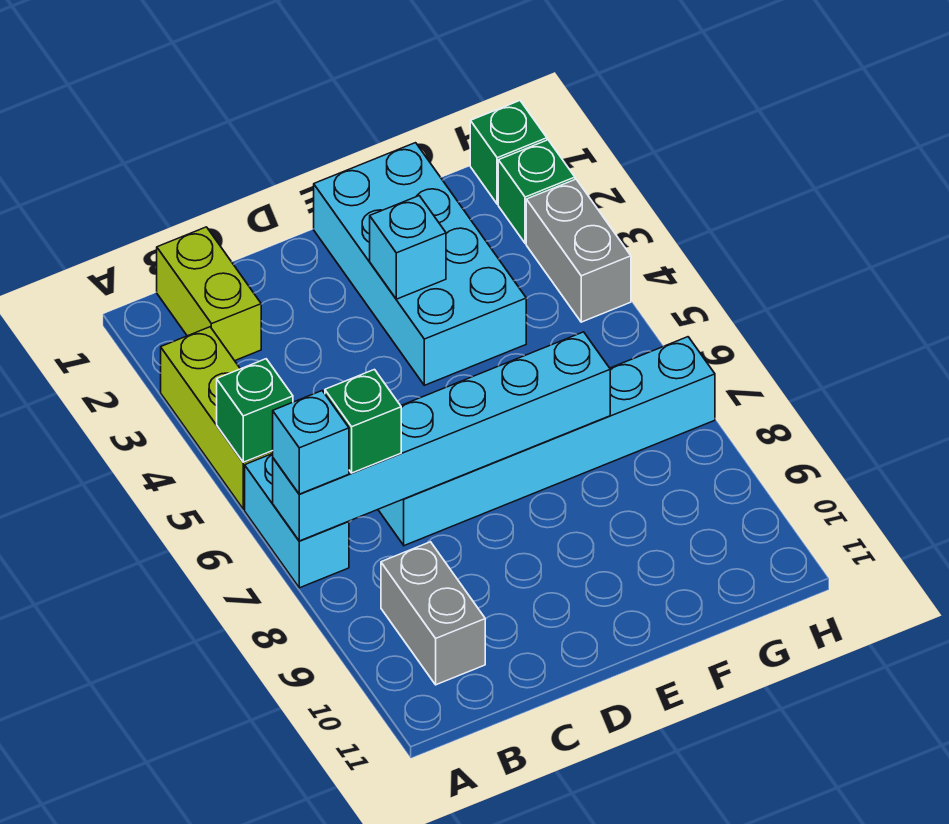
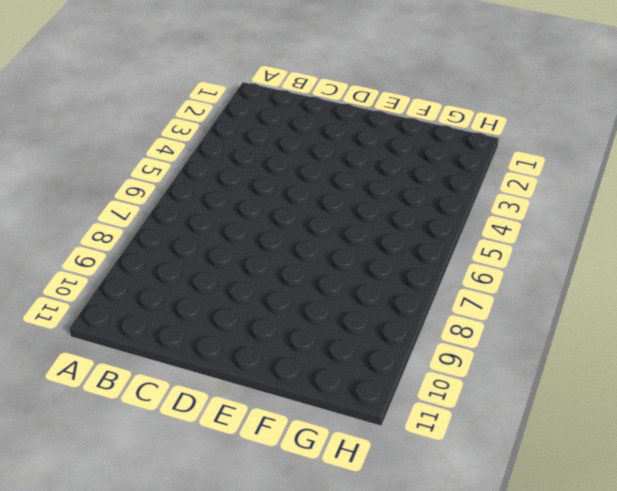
none -> lime brick A3:A5 level 1
none -> cyan brick A6:A7 level 1
none -> lime brick B1:B2 level 1

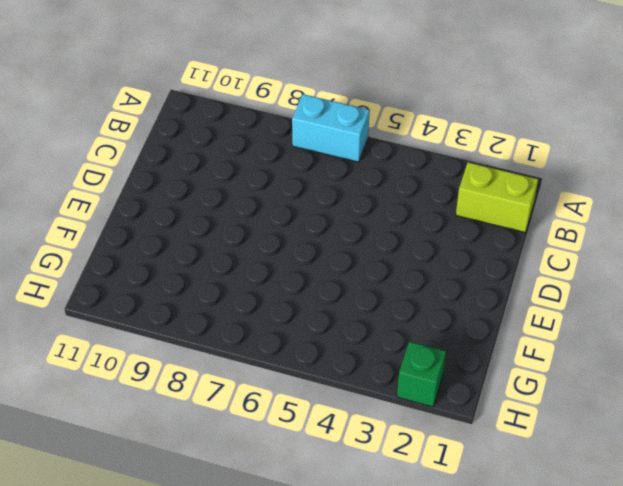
none -> lime brick A3:A5 level 1
none -> grey brick B9:B10 level 1
none -> cyan brick C7:H7 level 1

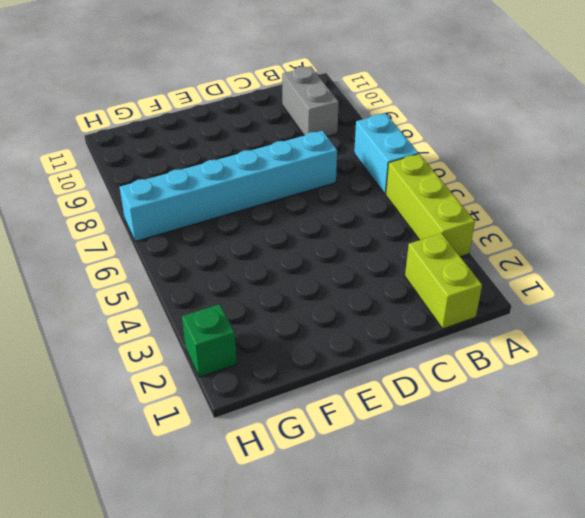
none -> cyan brick E1:F4 level 1
none -> green brick H1 level 1
none -> grey brick H3:H4 level 1

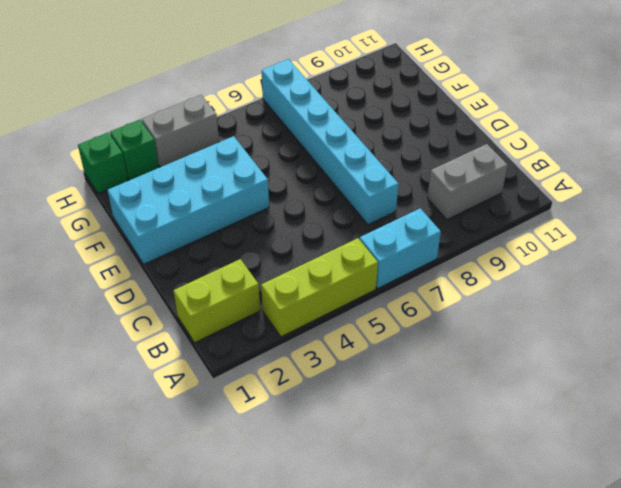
none -> green brick A5 level 2
none -> cyan brick A7:F7 level 2
none -> cyan brick E3 level 2

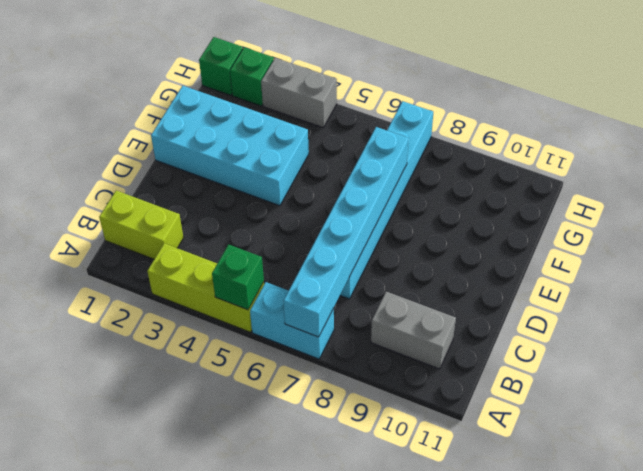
none -> cyan brick E3 level 2
none -> cyan brick A7 level 3
none -> green brick B7 level 3

